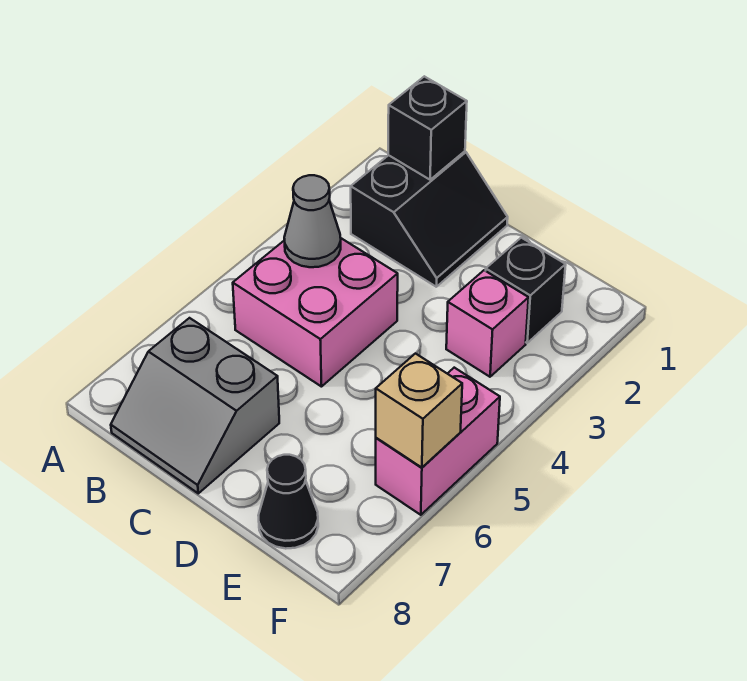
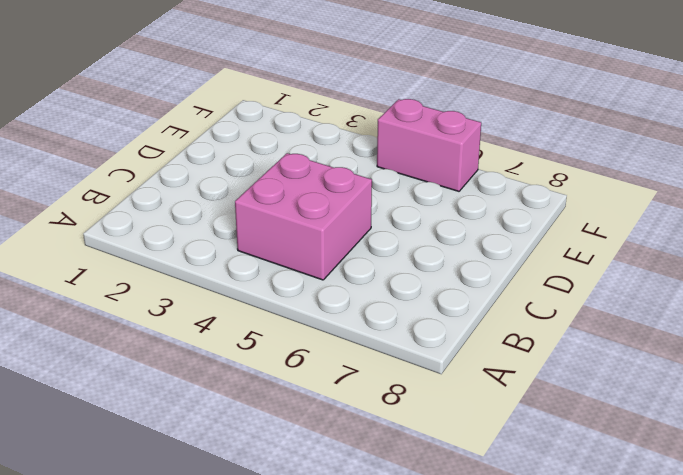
none -> black slope B1:C2 level 1 top B
none -> grey slope B7:C8 level 1 top 7

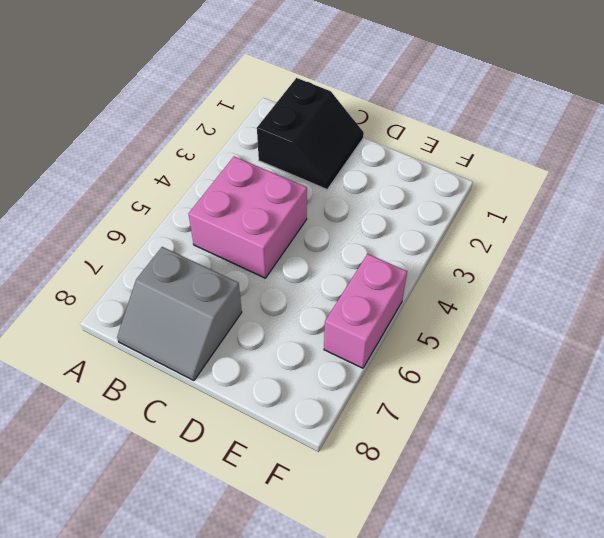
none -> black brick E2 level 1
none -> pink brick E3 level 1

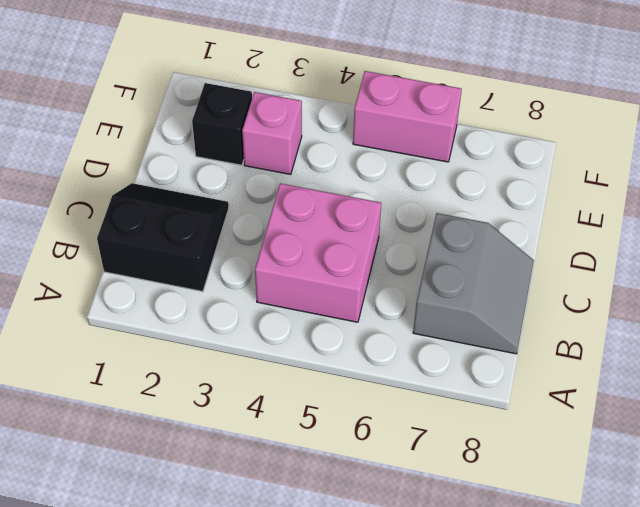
none -> black cone E8 level 1
none -> black brick B1 level 2

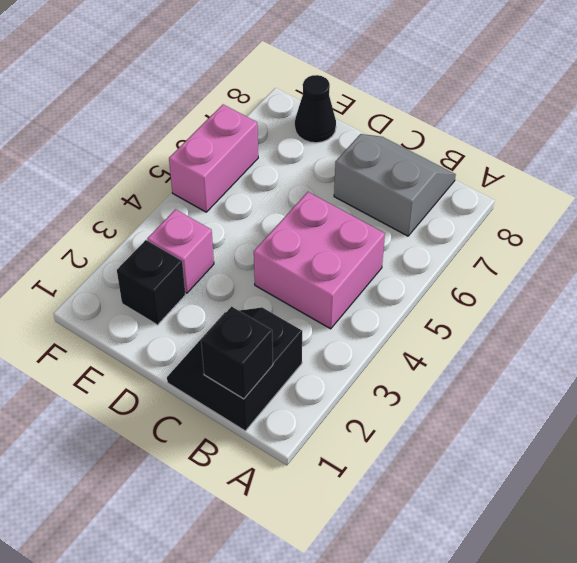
none -> grey cone B4 level 2
none -> tan brick F6 level 2

